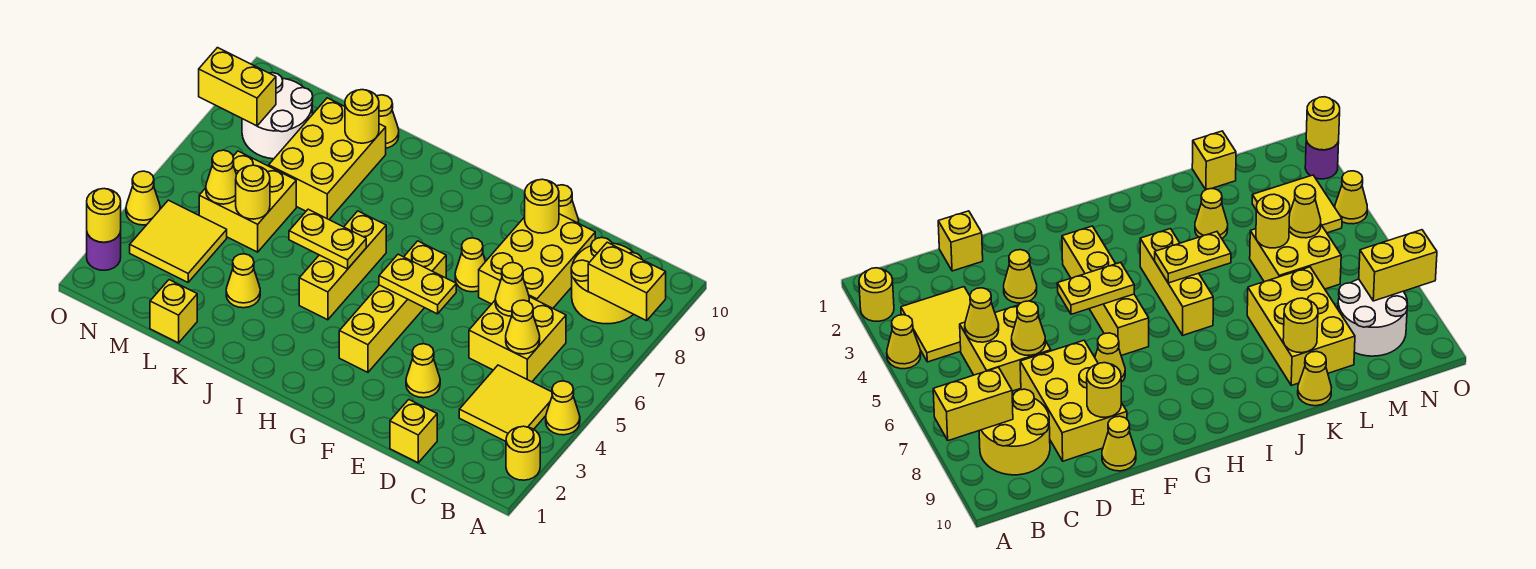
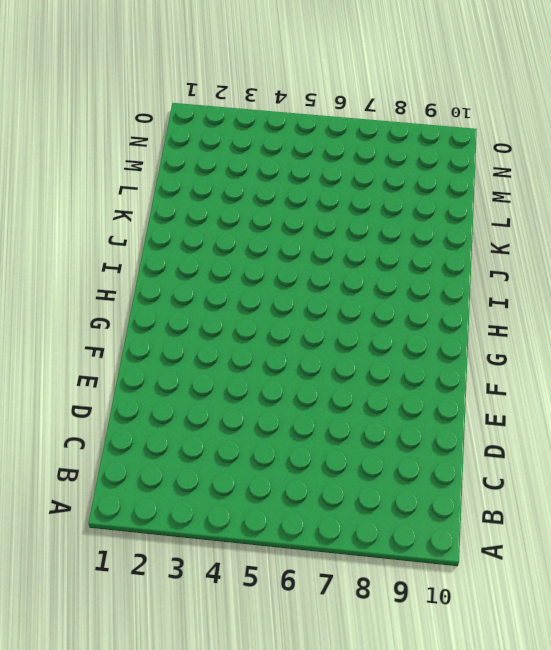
none -> yellow round brick A2 level 1
none -> yellow cone A4 level 1
none -> yellow tile B3:C4 level 1
none -> yellow round brick B8:C9 level 1

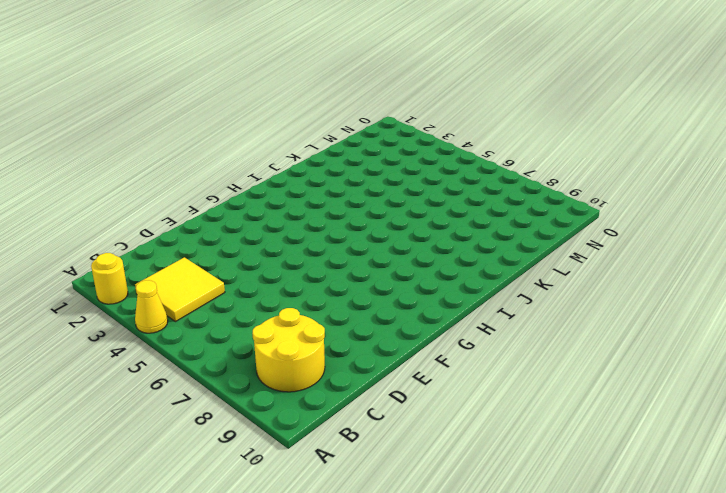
none -> yellow brick C5:D6 level 1
none -> yellow brick D1 level 1
none -> yellow brick D7:E9 level 1
none -> yellow cone E3 level 1

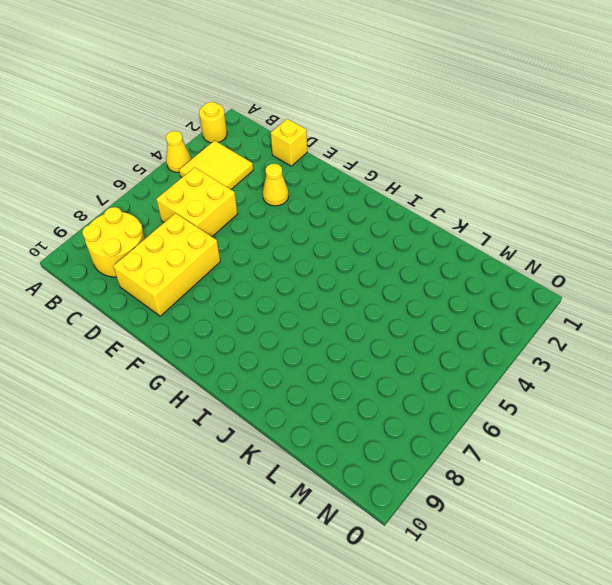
none -> yellow cone E10 level 1
none -> yellow cone F7 level 1
none -> yellow brick G3:G6 level 1
none -> yellow brick I4:I6 level 1

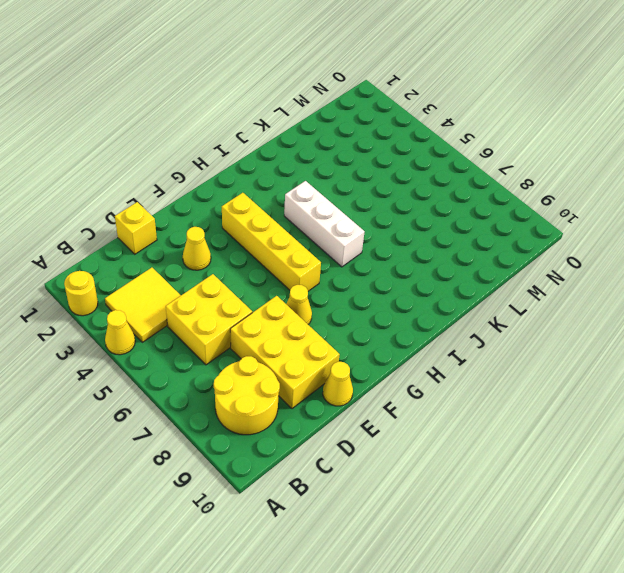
white brick I4:I6 level 1 -> yellow brick I4:I6 level 1
none -> yellow cone K3 level 1
none -> yellow brick K7:L9 level 1
none -> yellow cone K10 level 1
none -> yellow brick L1 level 1

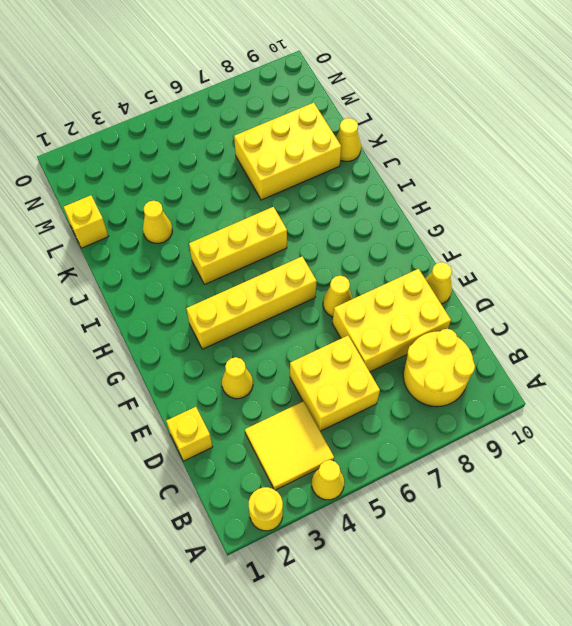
none -> yellow brick L5:M6 level 1
none -> yellow tile M3:N4 level 1
none -> white round brick M8:N9 level 1
none -> purple round brick O2 level 1

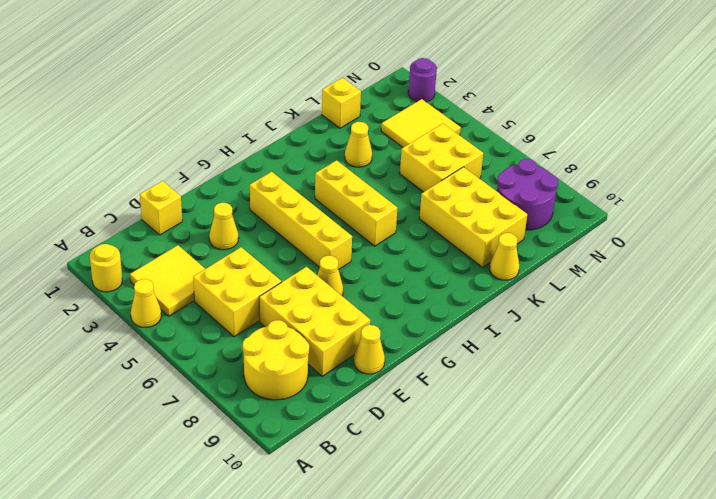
purple round brick M8:N9 level 1 -> white round brick M8:N9 level 1
none -> yellow cone O4 level 1
none -> yellow brick A8:B8 level 2
none -> yellow cone C5 level 2
none -> yellow cone D6 level 2

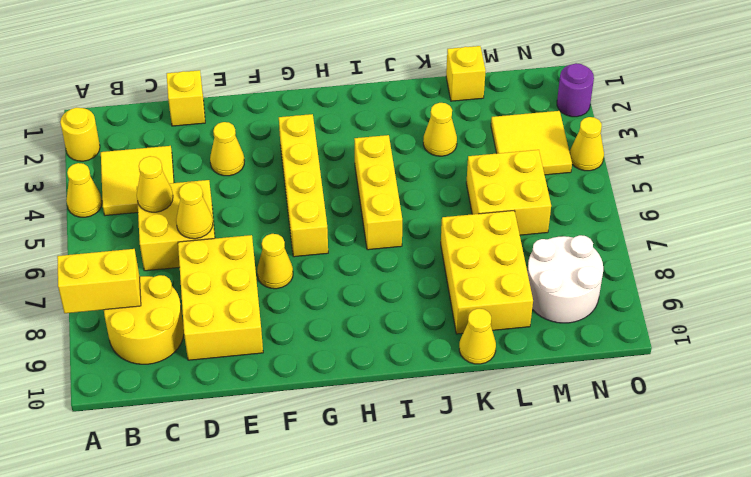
none -> yellow cone E10 level 1
none -> yellow round brick E9 level 2
none -> yellow plate F5:G5 level 2
none -> yellow plate I5:J5 level 2

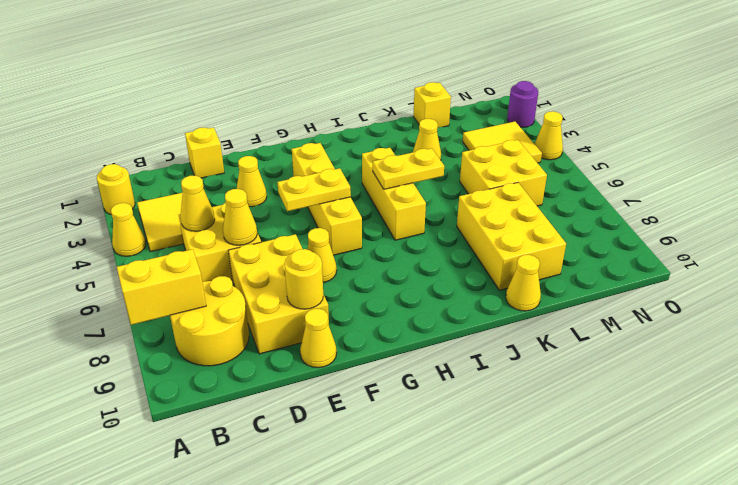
none -> white round brick M8:N9 level 1
none -> yellow round brick K9 level 2
none -> yellow round brick L5 level 2
none -> yellow cone M5 level 2

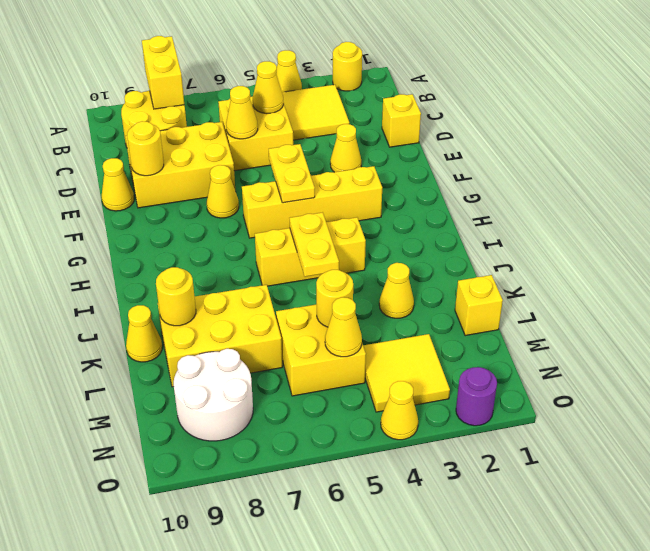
none -> yellow brick N8:O8 level 2
none -> yellow round brick O2 level 2

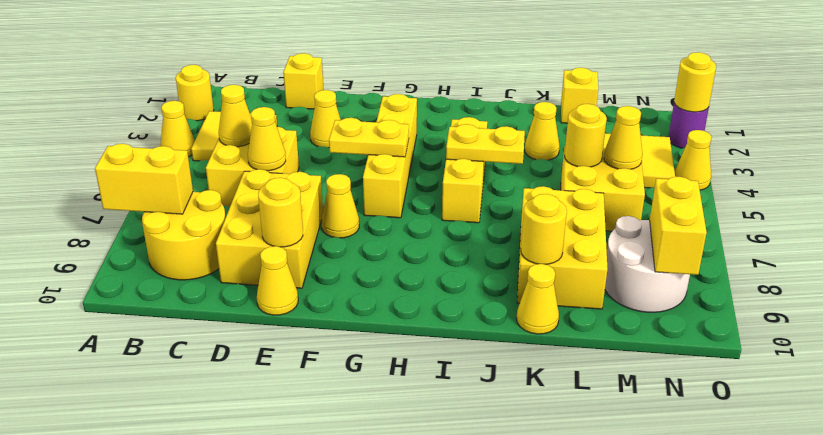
yellow brick N8:N9 level 2 -> yellow brick N8:O8 level 2

